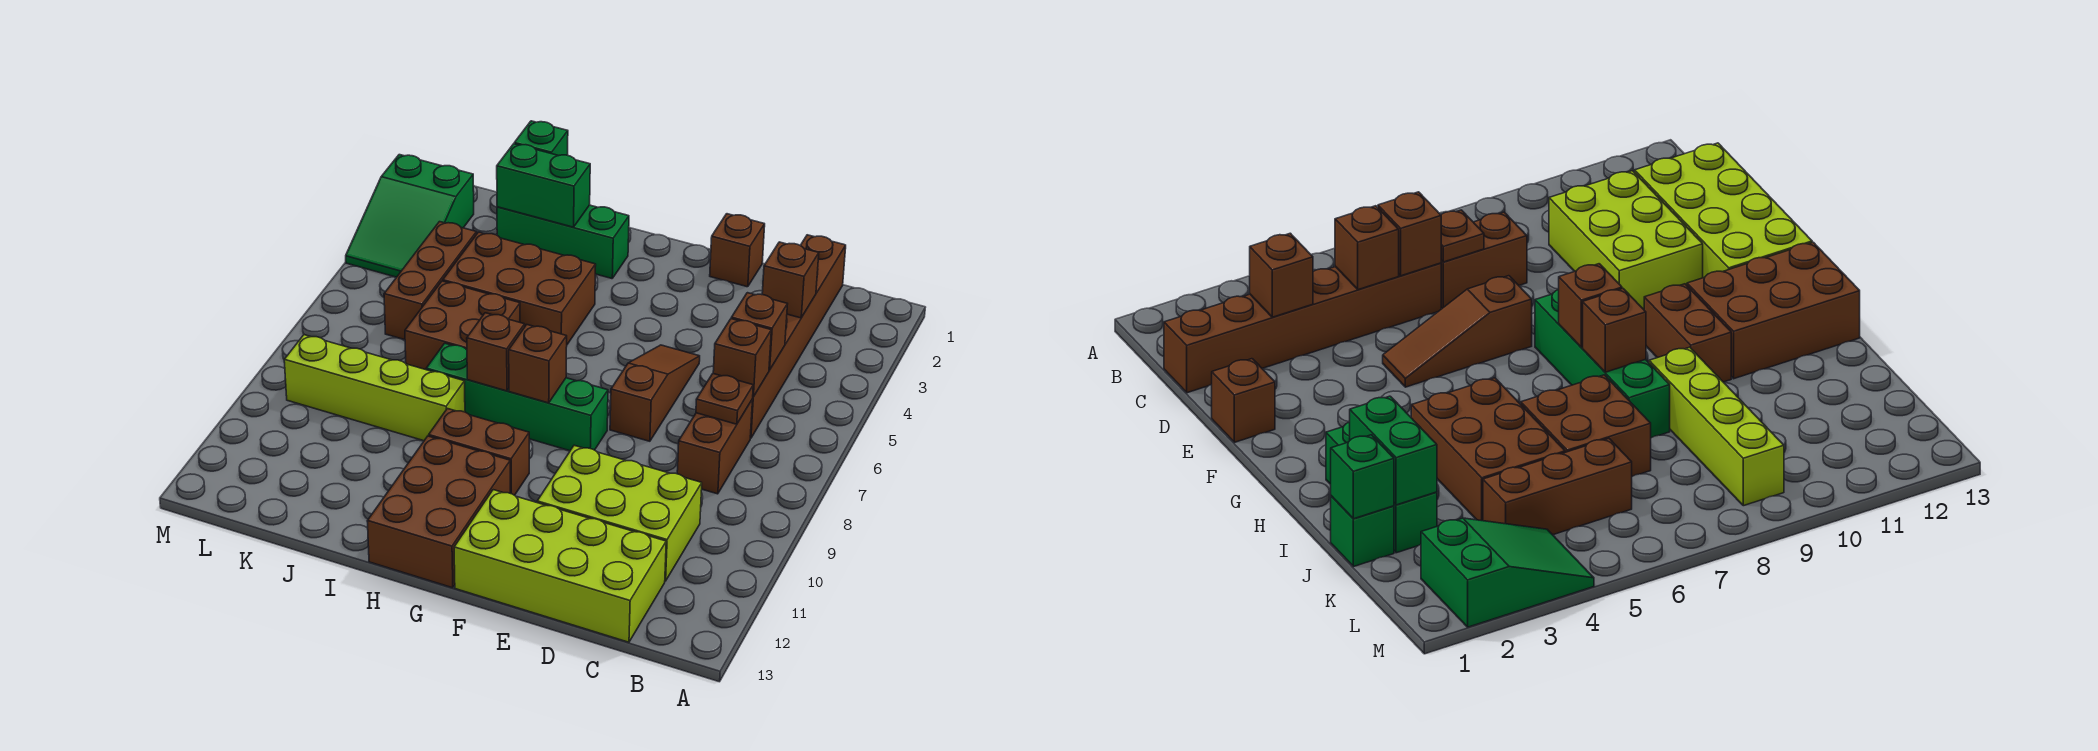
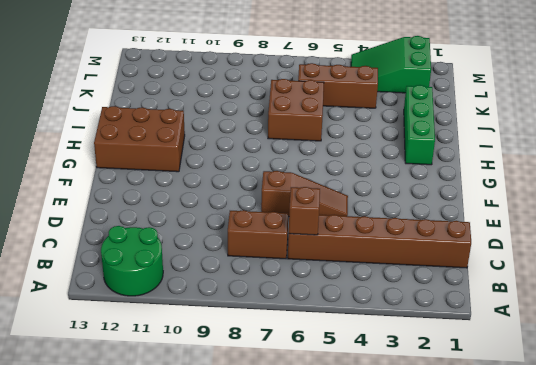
green round brick A11:B12 level 1 -> none
none -> lime brick C10:E11 level 1
none -> lime brick C12:F13 level 1
none -> brown brick E1 level 1

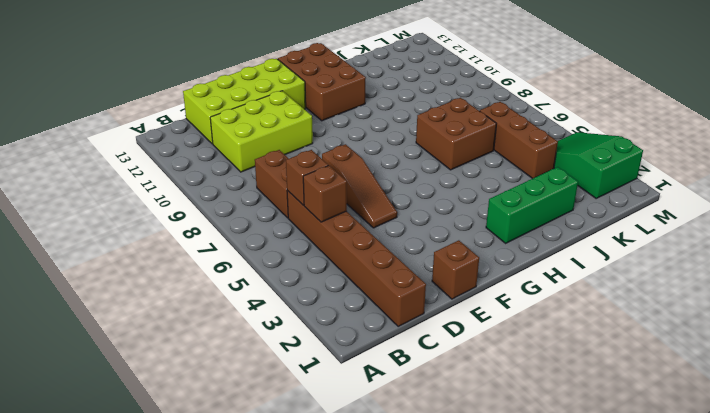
none -> green brick F8:I8 level 1
none -> brown brick G10:H10 level 1
none -> brown brick H4:J5 level 1

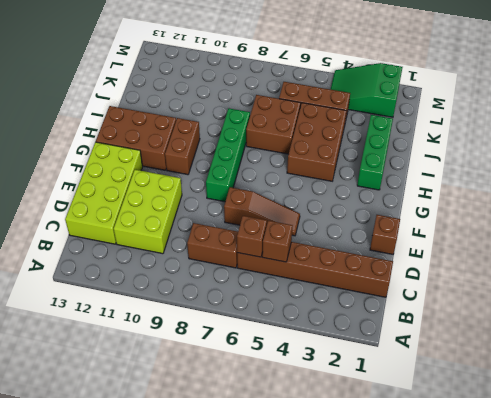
none -> lime brick I9:L9 level 1
none -> green brick J1 level 1
none -> brown brick C3 level 2

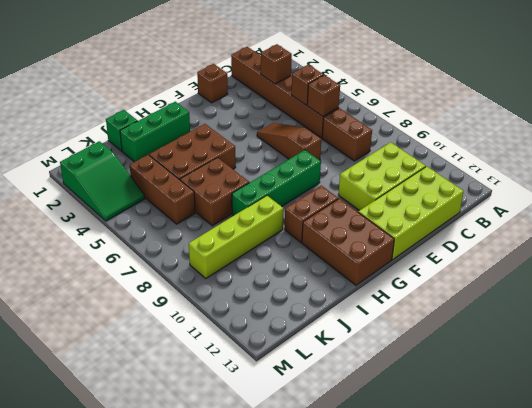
none -> brown plate C7 level 2
none -> brown brick G8 level 2
none -> brown brick H8 level 2

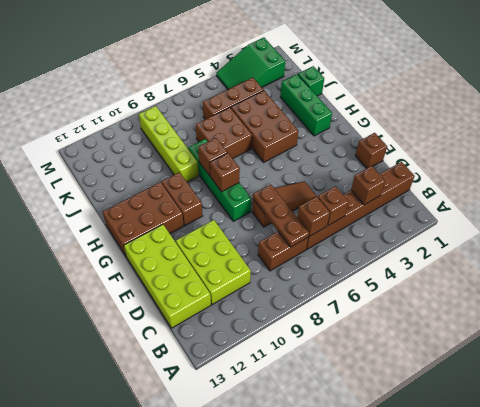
brown plate C7:E7 level 2 -> brown plate C7 level 2
none -> green brick I2:J2 level 2
none -> green brick J1 level 2

